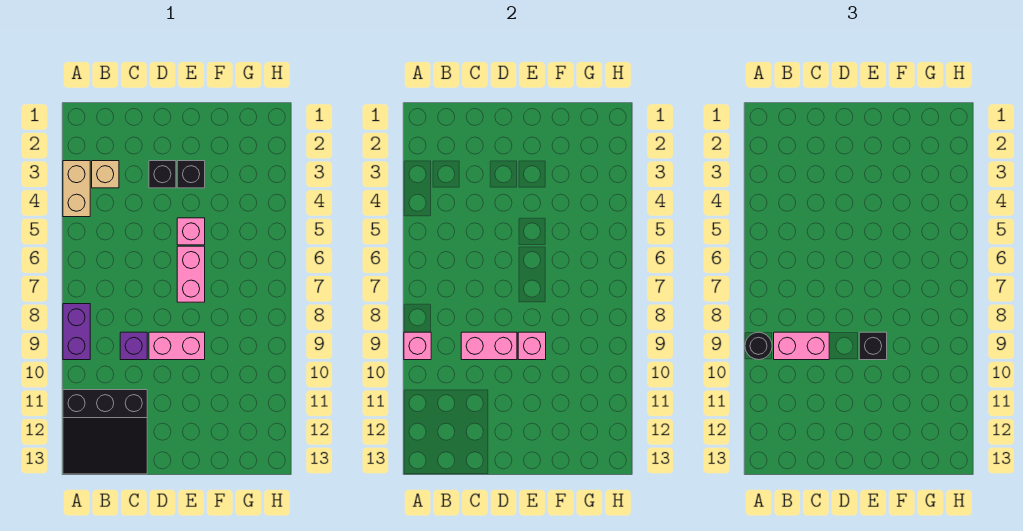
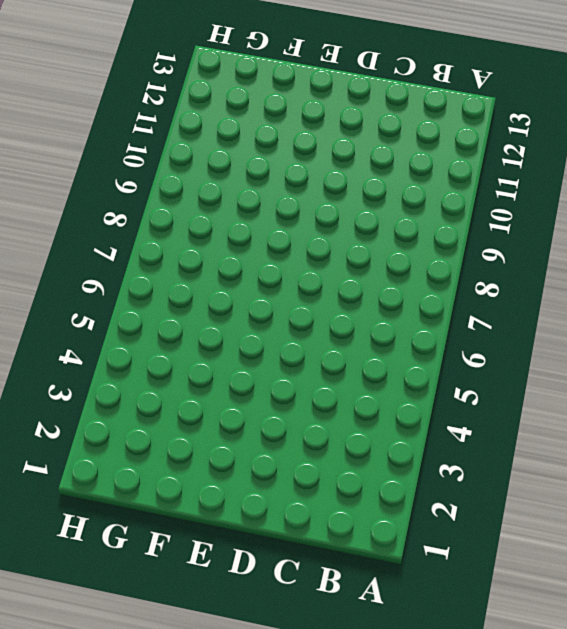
none -> tan brick A3:A4 level 1
none -> purple brick A8:A9 level 1
none -> black slope A11:C13 level 1 top 11

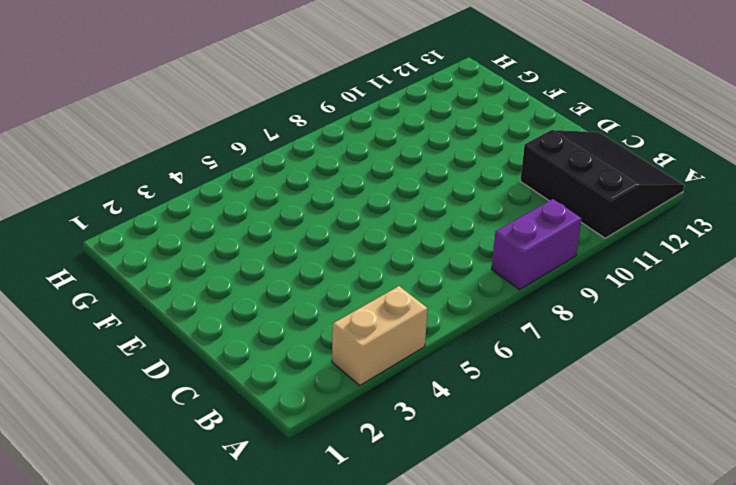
none -> tan brick B3 level 1
none -> purple brick C9 level 1
none -> black brick D3 level 1

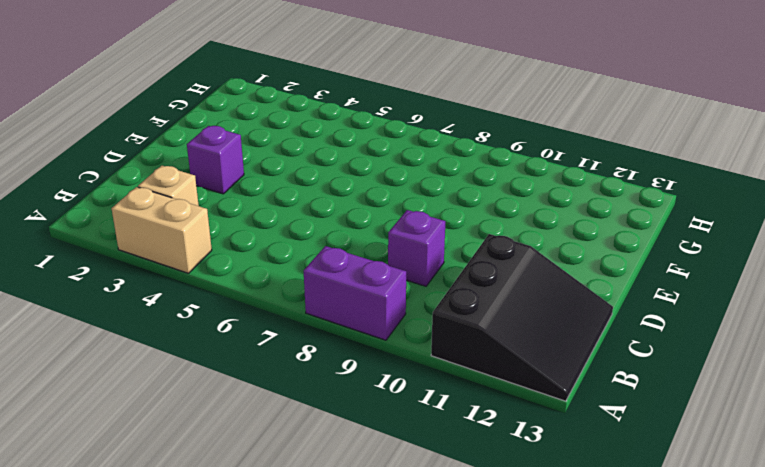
purple brick D3 level 1 -> black brick D3 level 1
none -> pink brick D9:E9 level 1
none -> black brick E3 level 1
none -> pink brick E5 level 1

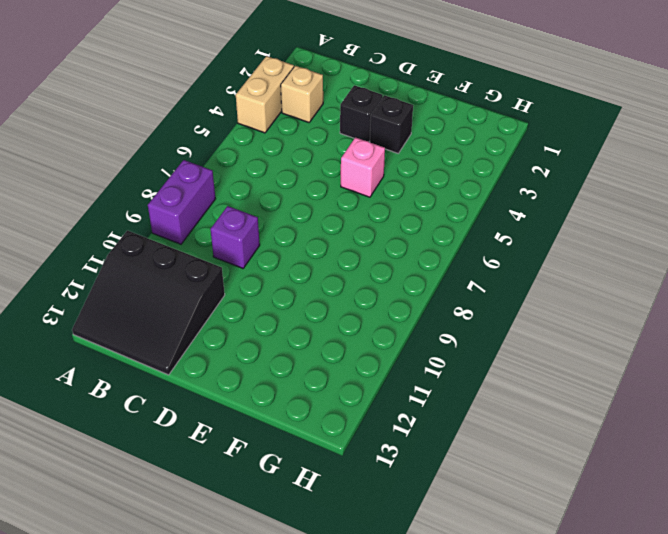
none -> pink brick D9:E9 level 1
none -> pink brick E6:E7 level 1
none -> pink brick A9 level 2

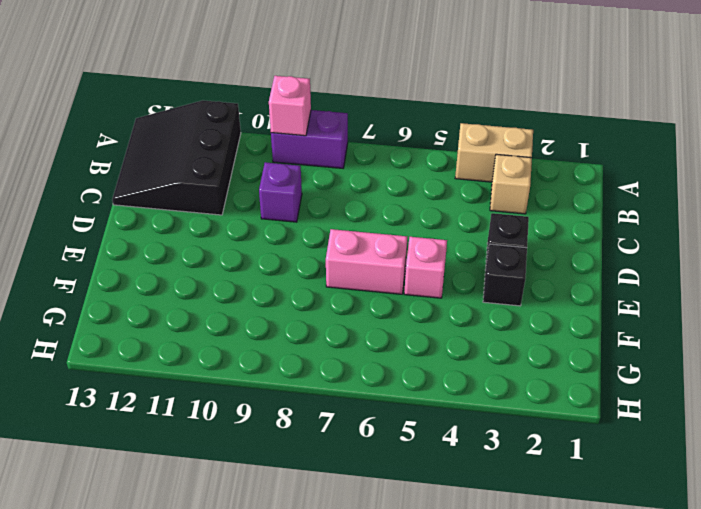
none -> pink brick D9:E9 level 1
none -> pink brick C9:D9 level 2
none -> pink brick E9 level 2

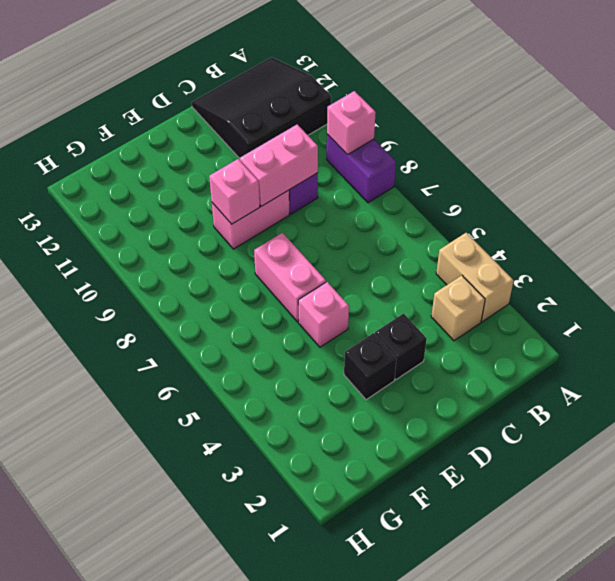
none -> black round brick A9 level 3
none -> pink brick B9:C9 level 3
none -> black brick E9 level 3

